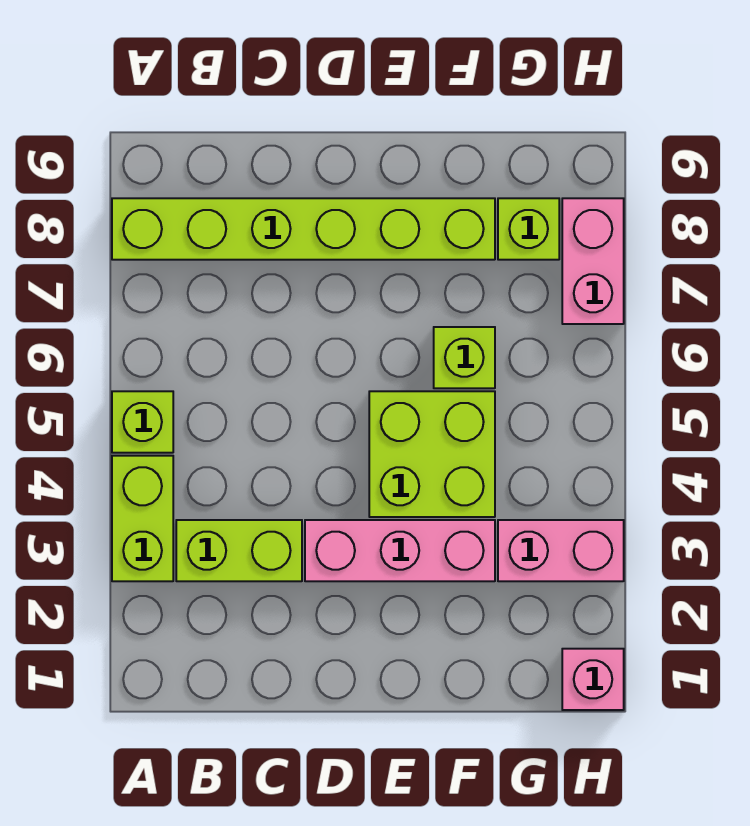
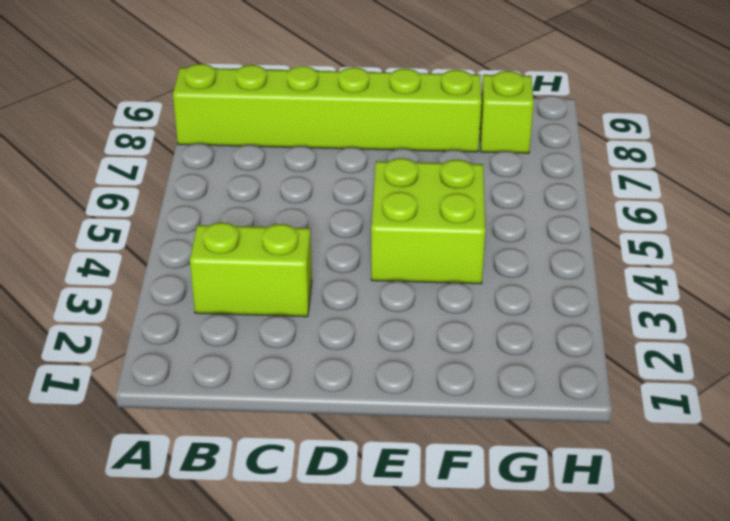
none -> lime brick A3:A4 level 1
none -> lime brick A5 level 1

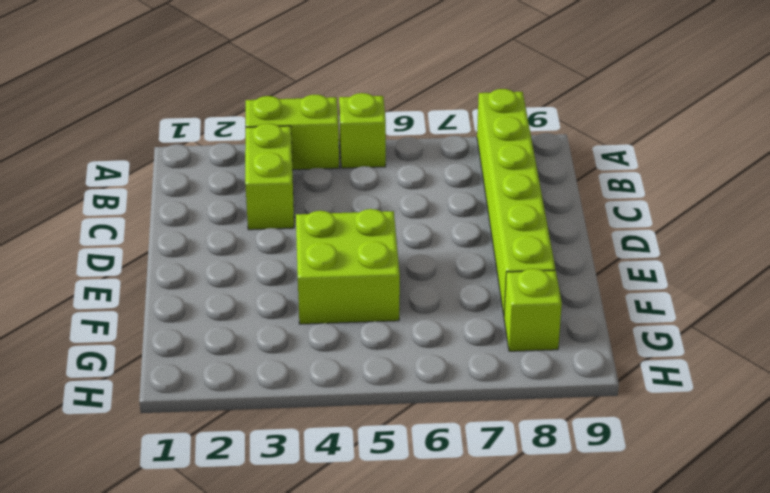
none -> pink brick D3:F3 level 1
none -> lime brick F6 level 1

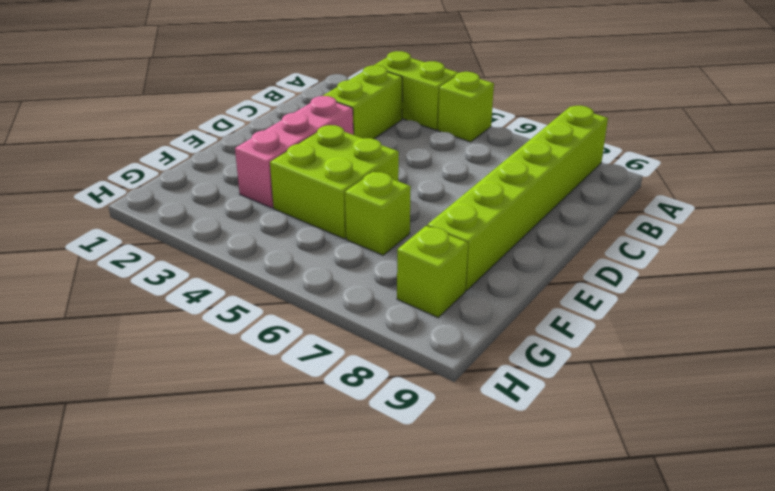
none -> pink brick G3:H3 level 1
none -> pink brick H1 level 1

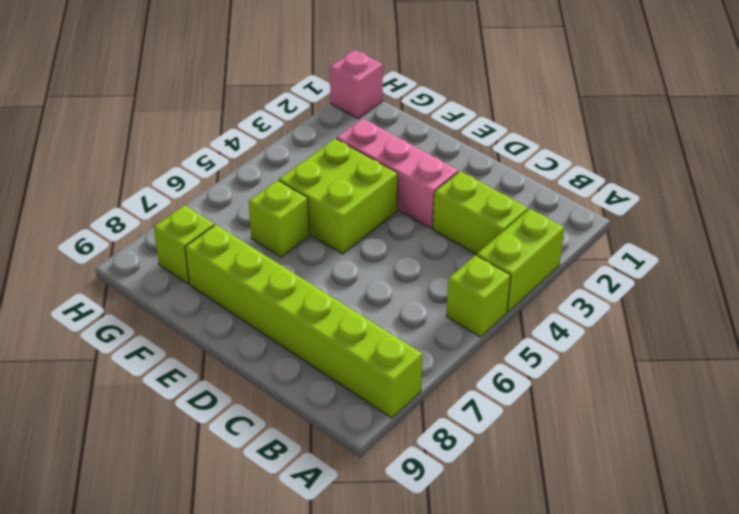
none -> pink brick G3:H3 level 1
none -> pink brick H7:H8 level 1

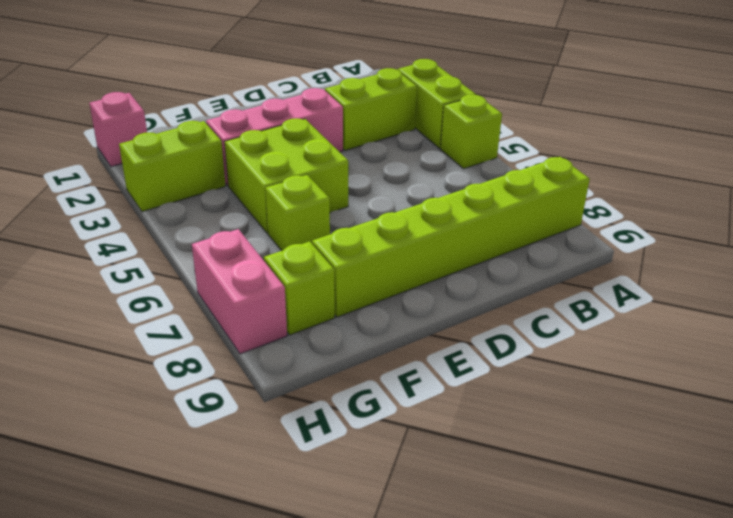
lime brick G3:H3 level 1 -> pink brick G3:H3 level 1

